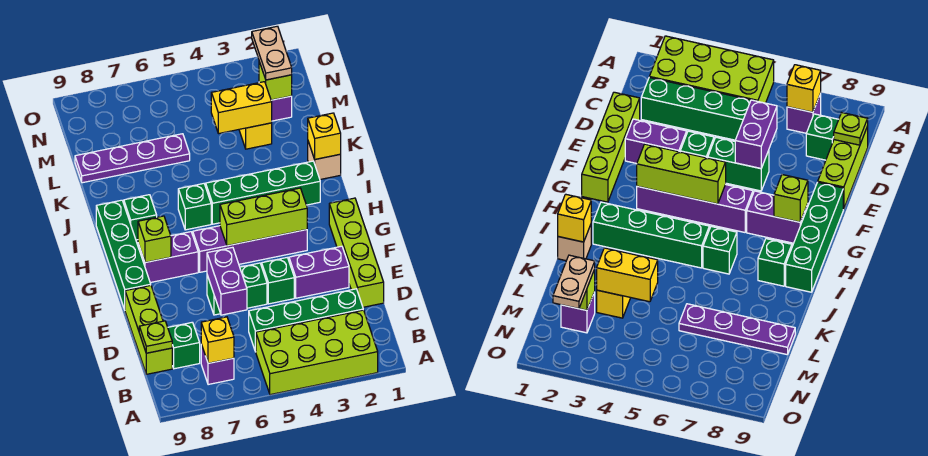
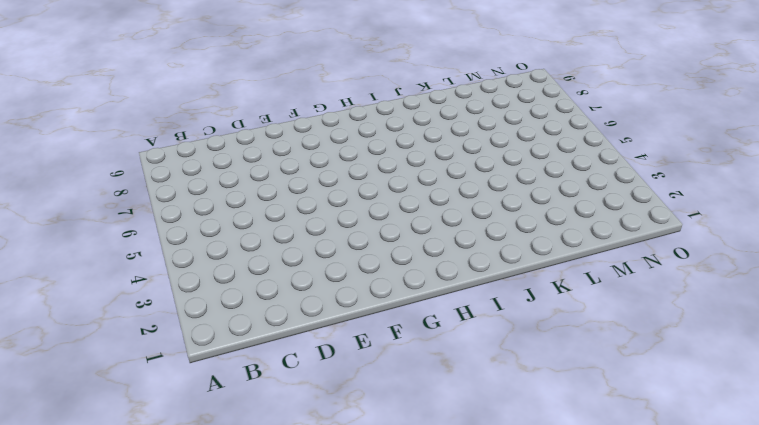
none -> lime brick A2:B5 level 1
none -> purple brick B7 level 1
none -> green brick C2:C5 level 1

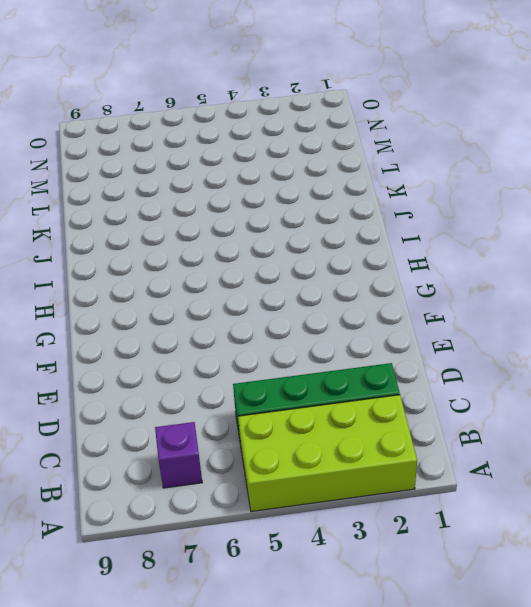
none -> green brick C8 level 1
none -> lime brick C9:E9 level 1
none -> lime brick D1:G1 level 1

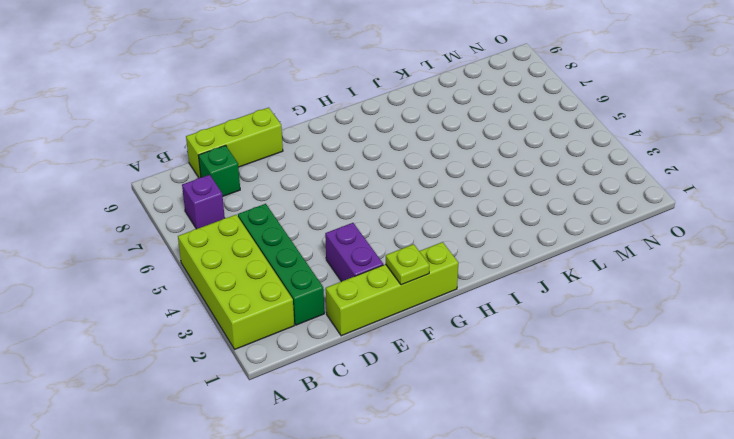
lime plate F1 level 2 -> lime plate C9 level 2
none -> green brick E4 level 1
none -> green brick E5:E6 level 1
none -> green brick F9:I9 level 1

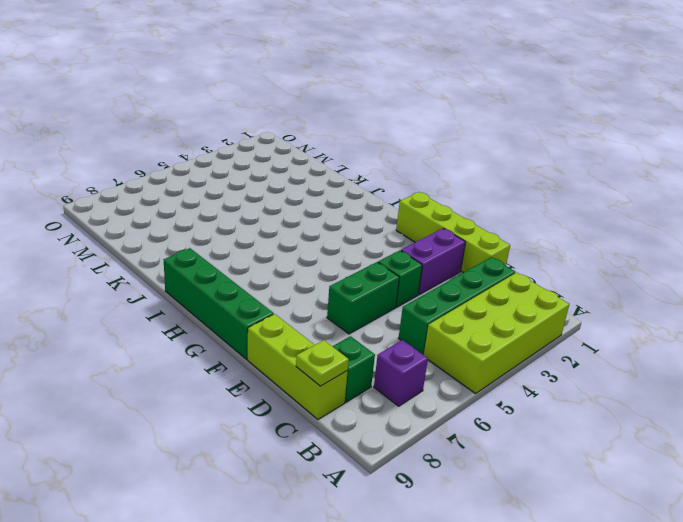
none -> purple brick G3:G6 level 1
none -> purple brick G7:G8 level 1
none -> green brick I2:I5 level 1

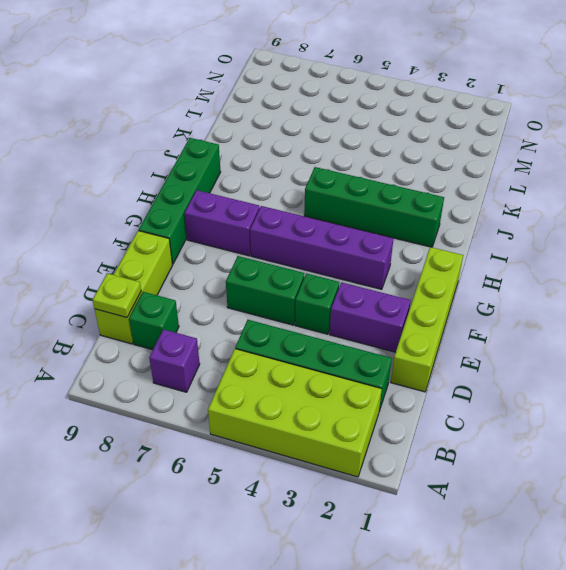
none -> green brick I6 level 1
none -> green brick I8 level 1
none -> tan brick J1 level 1

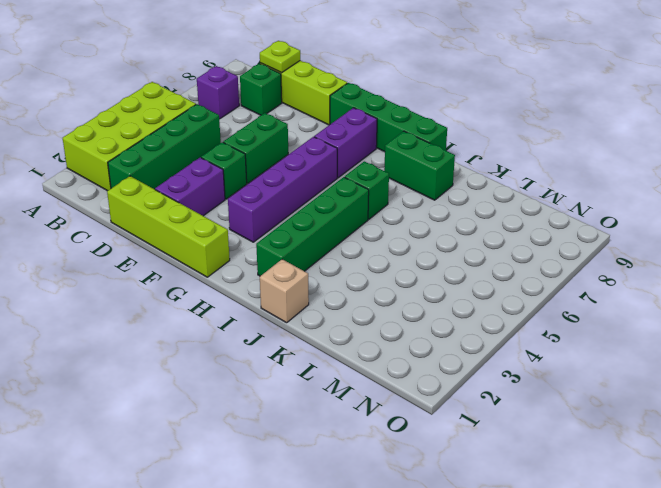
green brick I8:J8 level 1 -> green brick I8 level 1
none -> yellow brick L3 level 1
none -> purple plate L6:L9 level 1
none -> purple brick M2 level 1

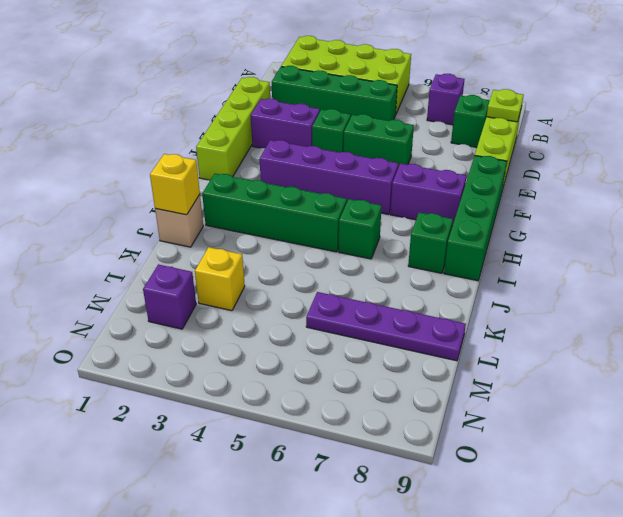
none -> yellow brick B7 level 2
none -> purple brick D6:E6 level 2
none -> lime brick G3:G5 level 2

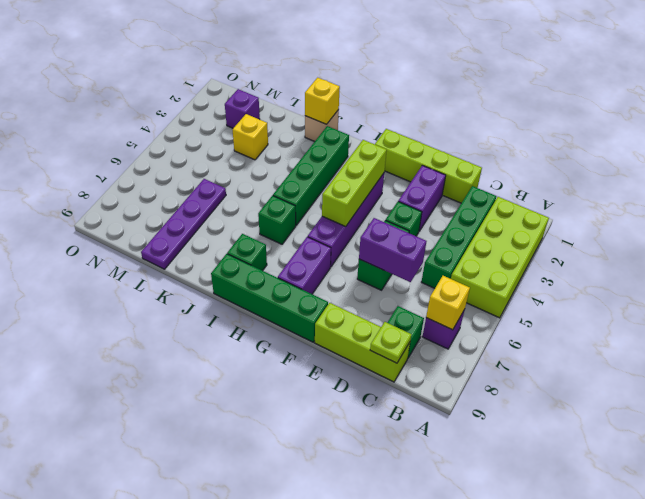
none -> lime brick G8 level 2
none -> yellow brick L3:L4 level 2
none -> lime brick M2 level 2

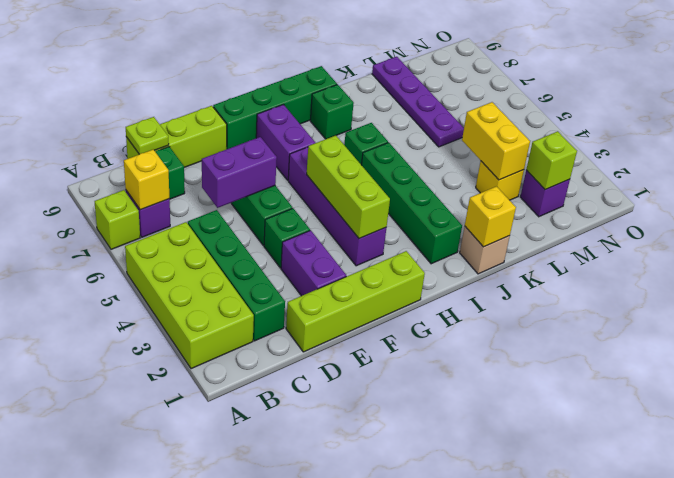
lime brick A7 level 1 -> lime brick G8 level 2
none -> tan plate M2:N2 level 3

